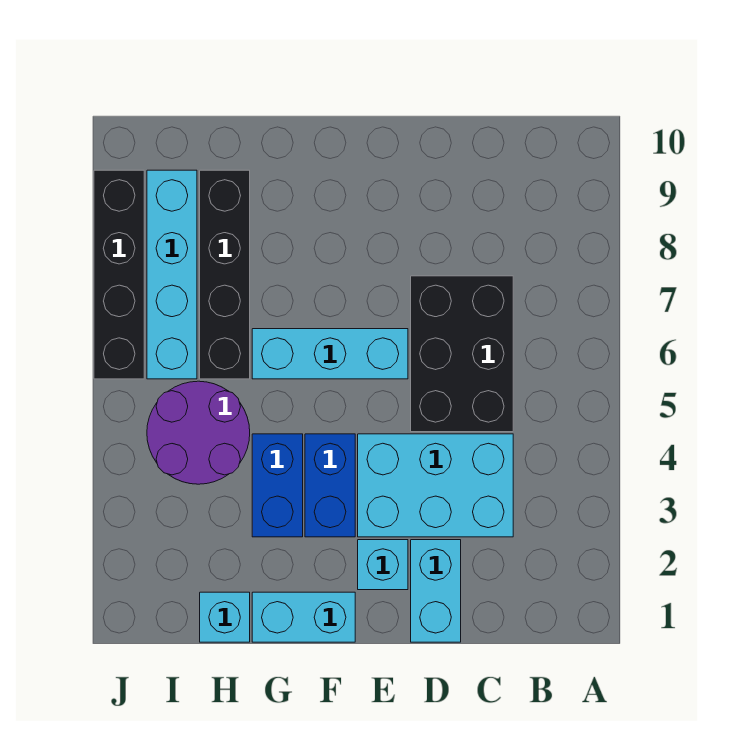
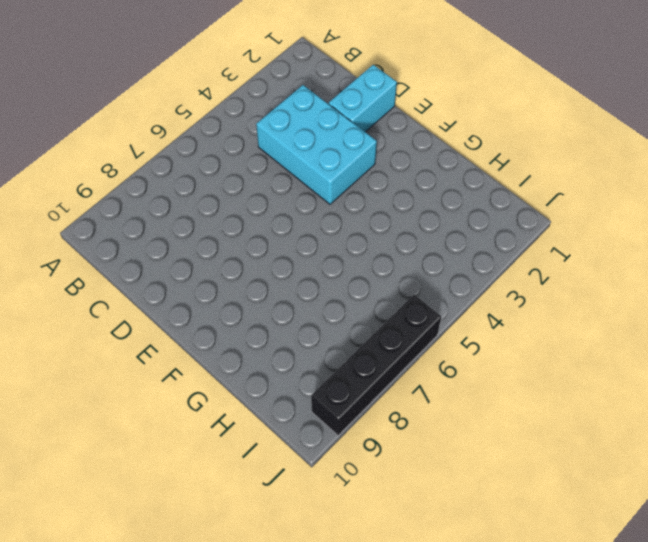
none -> black brick C5:D7 level 1
none -> cyan brick E2 level 1
none -> cyan brick E6:G6 level 1

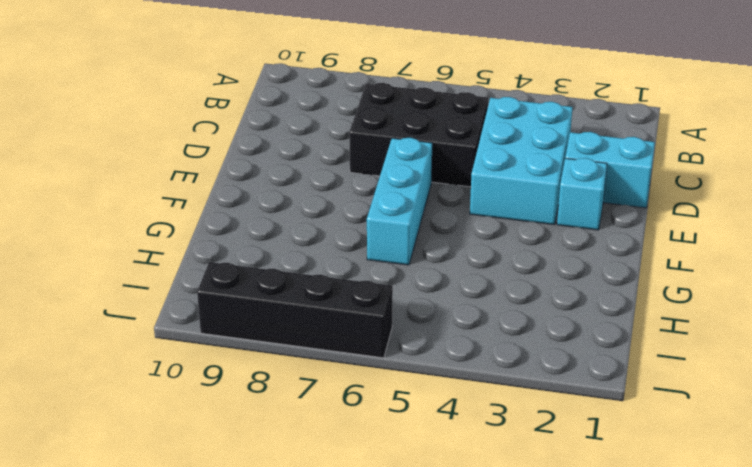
none -> cyan brick F1:G1 level 1
none -> blue brick F3:F4 level 1
none -> blue brick G3:G4 level 1

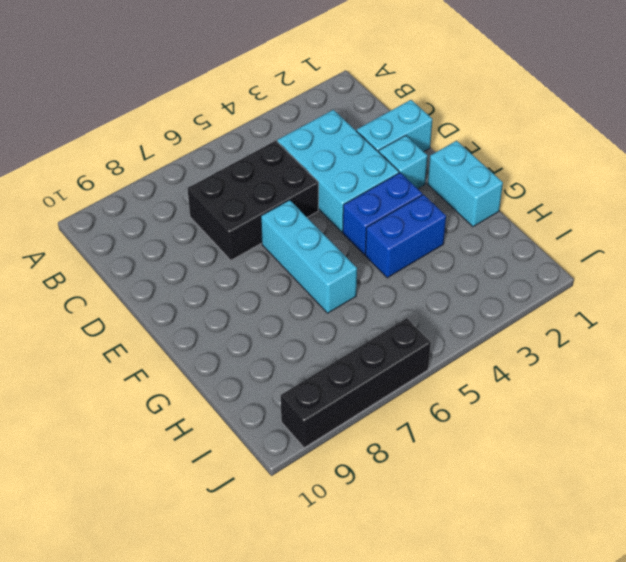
none -> cyan brick H1 level 1
none -> purple round brick H4:I5 level 1
none -> black brick H6:H9 level 1

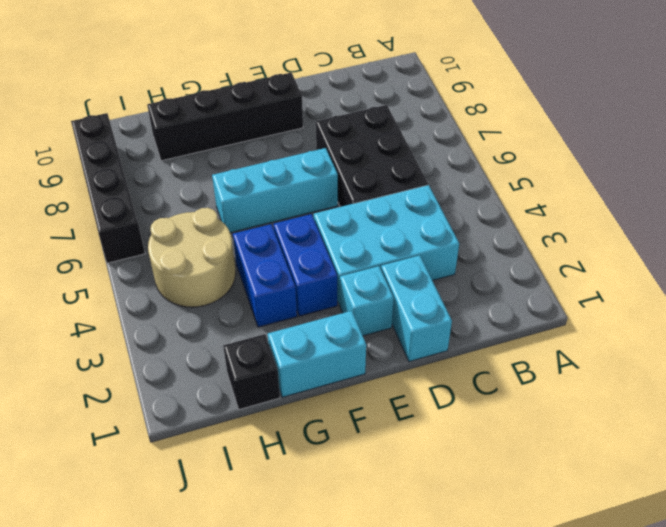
black brick E9:H9 level 1 -> black brick H6:H9 level 1
black brick H1 level 1 -> cyan brick H1 level 1
tan round brick H4:I5 level 1 -> purple round brick H4:I5 level 1
none -> cyan brick I6:I9 level 1

